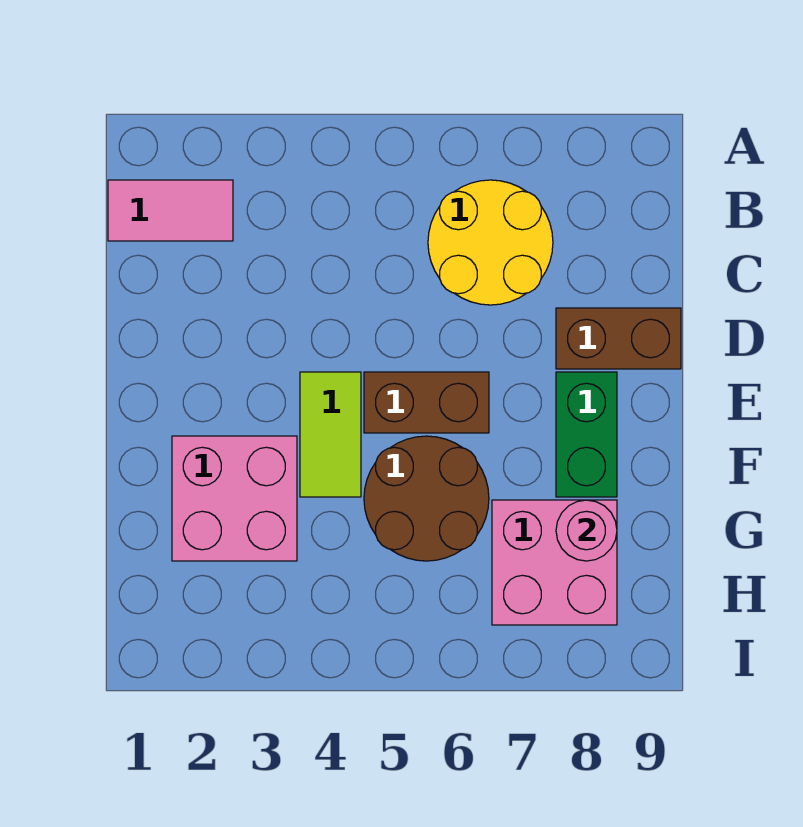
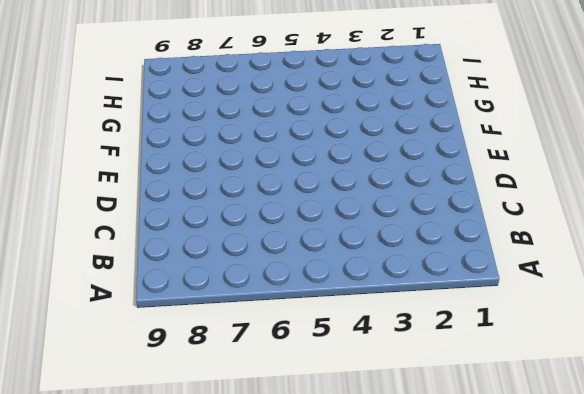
none -> pink tile B1:B2 level 1
none -> yellow round brick B6:C7 level 1

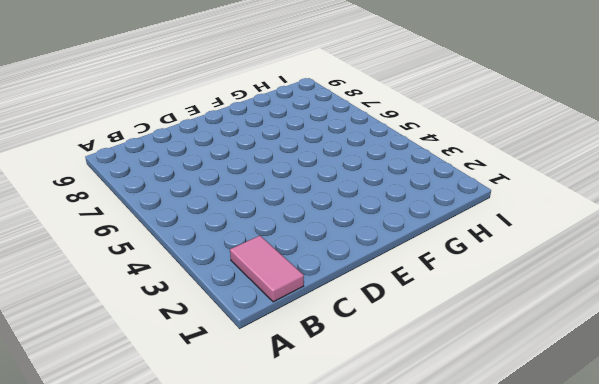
none -> yellow round brick B6:C7 level 1
none -> brown brick D8:D9 level 1

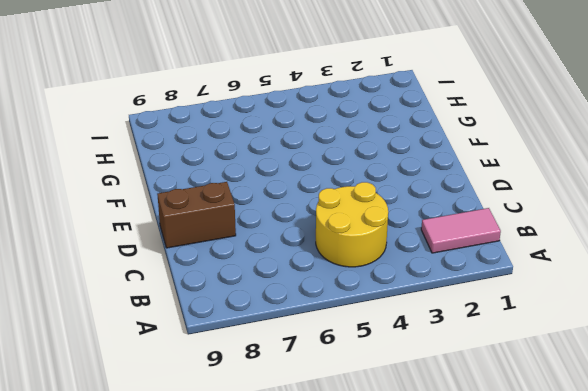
yellow round brick B4:C5 level 1 -> yellow round brick B6:C7 level 1
none -> lime tile E4:F4 level 1
none -> brown brick E5:E6 level 1

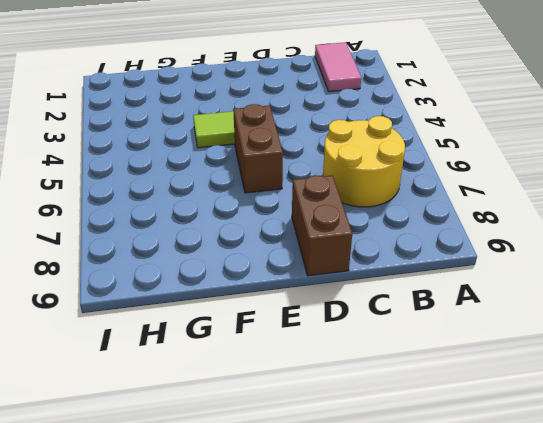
none -> green brick E8:F8 level 1
none -> pink brick F2:G3 level 1

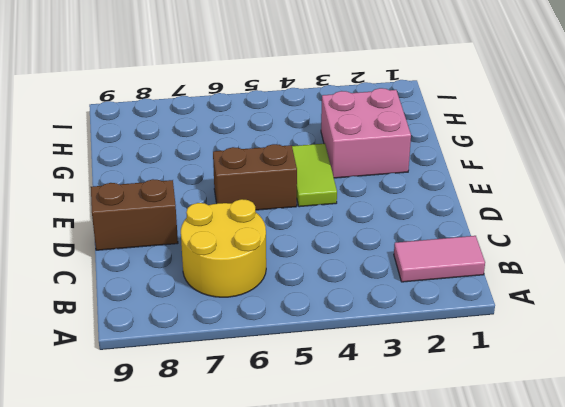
none -> green brick E8:F8 level 1
none -> brown round brick F5:G6 level 1

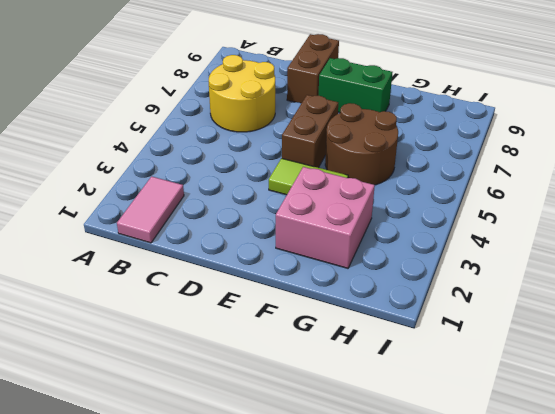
none -> pink brick G7:H8 level 1
none -> pink round brick G8 level 2

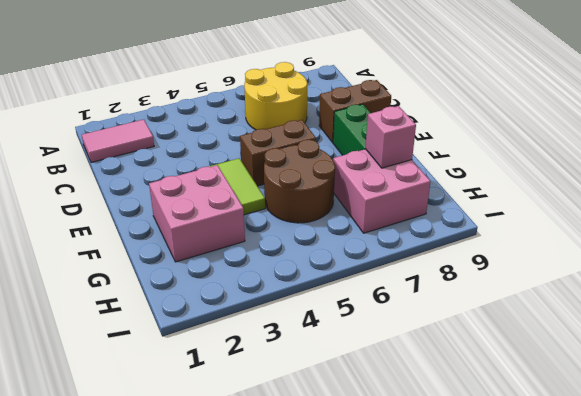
pink brick G8 level 2 -> pink round brick G8 level 2

